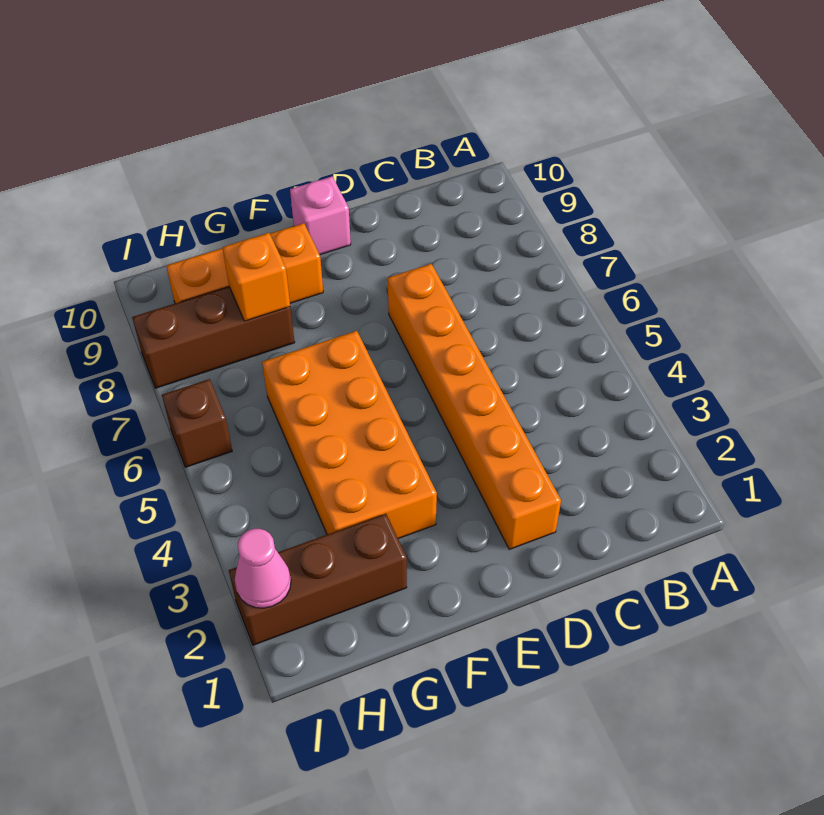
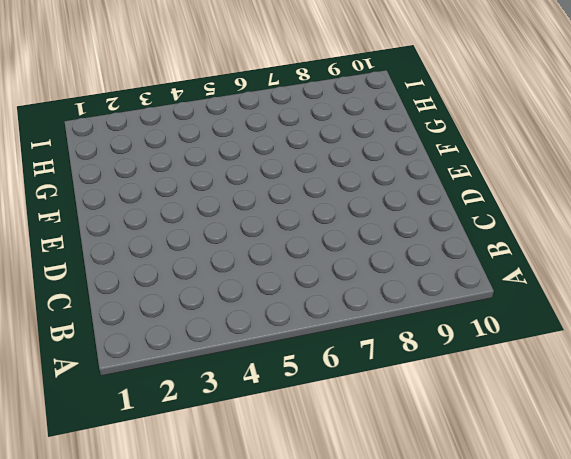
none -> orange brick D2:D7 level 1
none -> pink brick E10 level 1

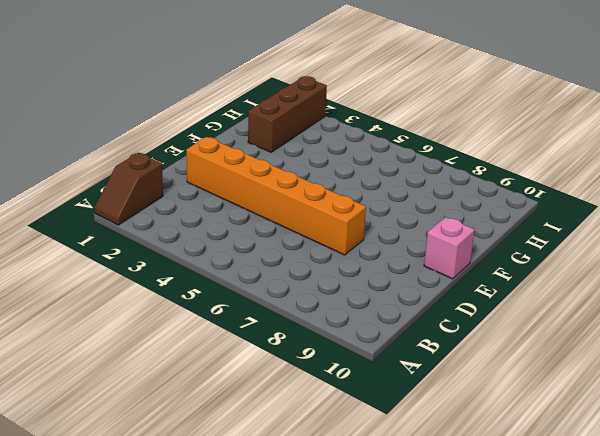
brown slope A1:B1 level 1 top B -> none
none -> orange brick F3:G6 level 1
none -> orange brick F9:H9 level 1

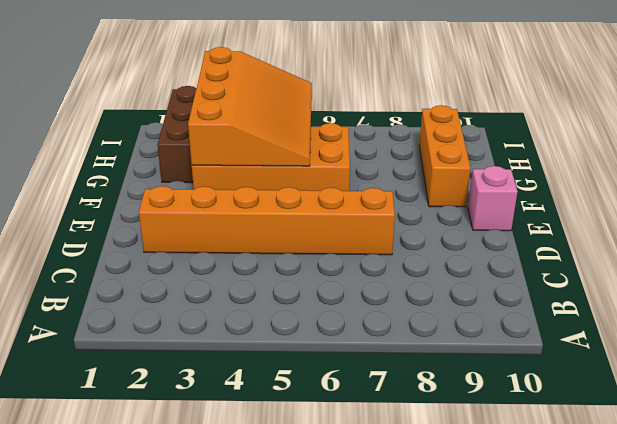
orange slope F3:I5 level 2 top 3 -> none
none -> brown brick G8:I8 level 1
none -> brown brick I6 level 1

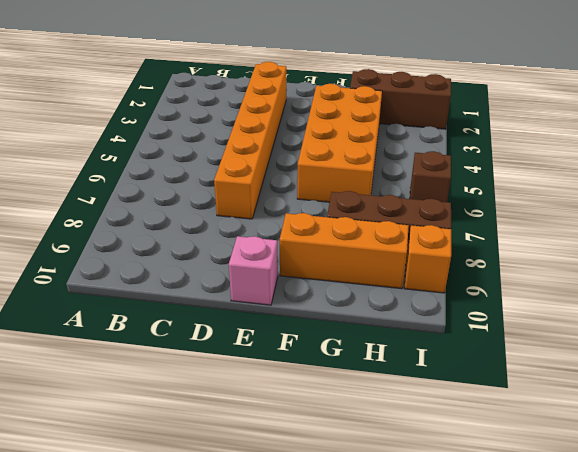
orange brick I9 level 1 -> orange brick G8 level 2
none -> pink cone I2 level 2

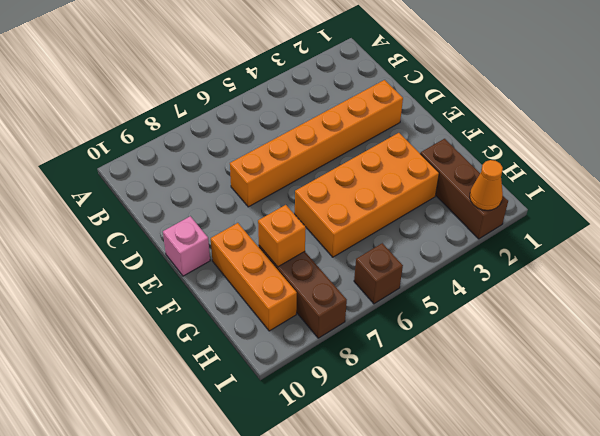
orange cone I2 level 2 -> pink cone I2 level 2

